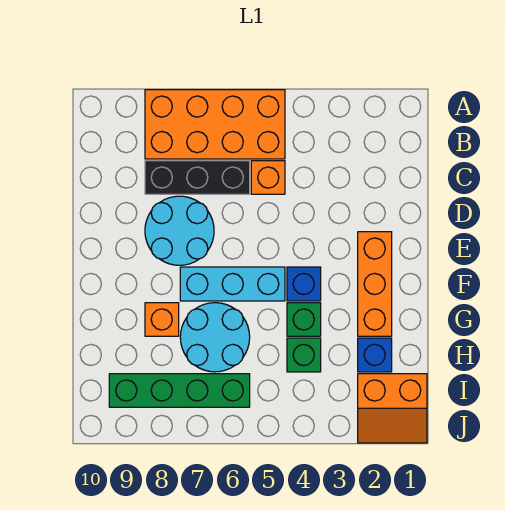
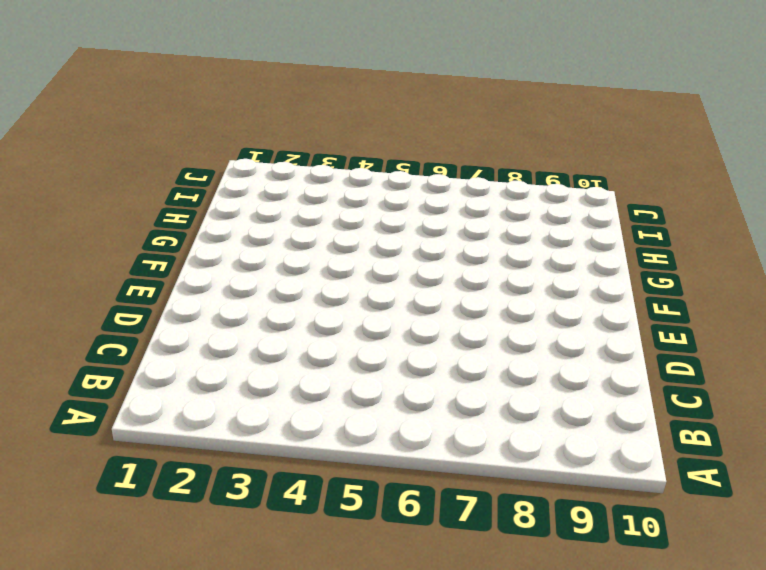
none -> orange brick A5:B8 level 1
none -> orange brick C5 level 1
none -> black brick C6:C8 level 1

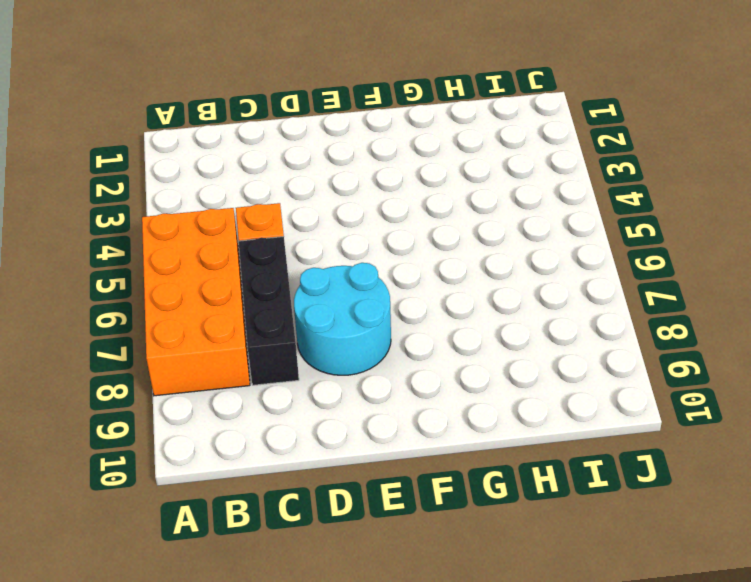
none -> orange brick E2:G2 level 1
none -> blue brick F4 level 1
none -> cyan brick F5:F7 level 1

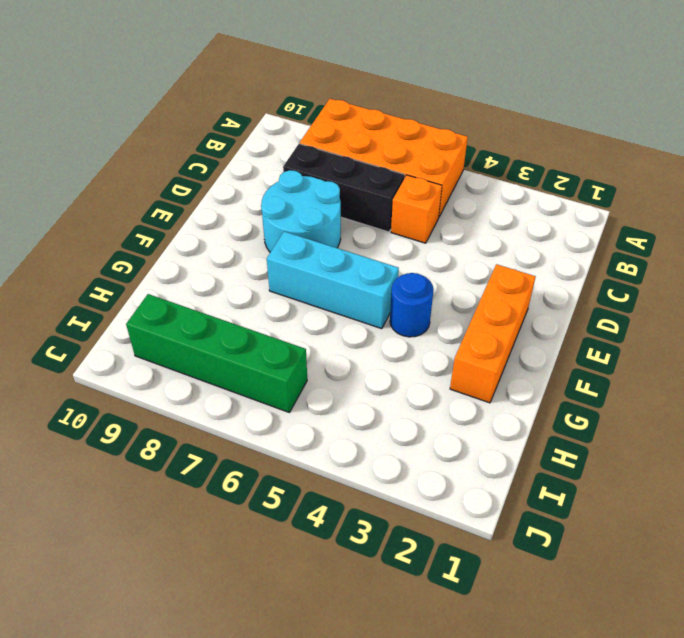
blue round brick F4 level 1 -> blue brick F4 level 1
none -> green brick G4 level 1
none -> cyan round brick G6:H7 level 1
none -> orange brick G8 level 1

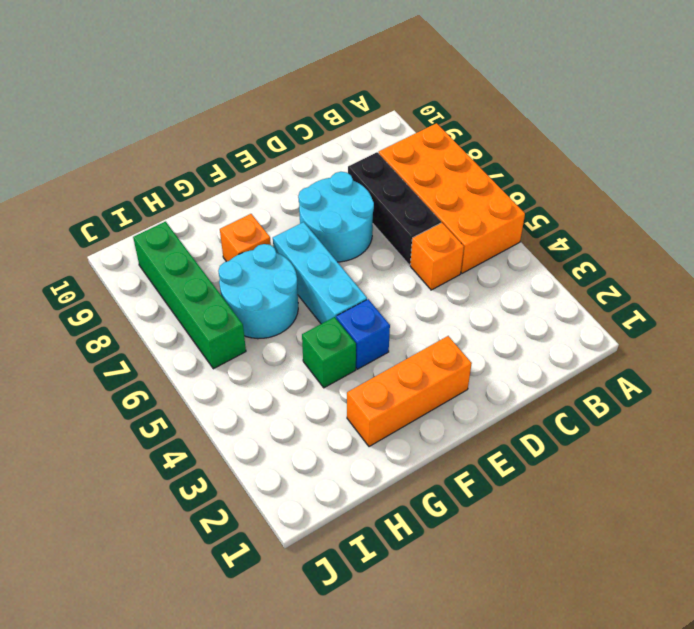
none -> blue brick H2 level 1
none -> green brick H4 level 1
none -> orange slope I1:J2 level 1 top I

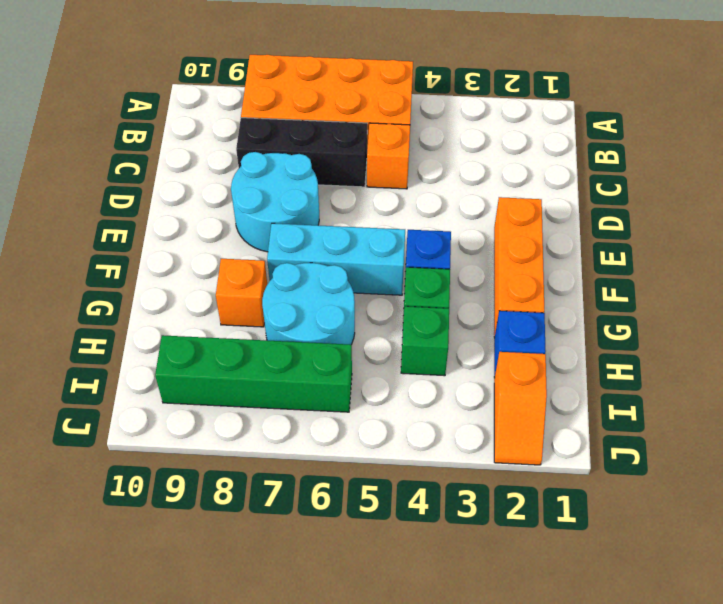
orange slope I2:J2 level 1 top I -> orange slope I1:J2 level 1 top I

